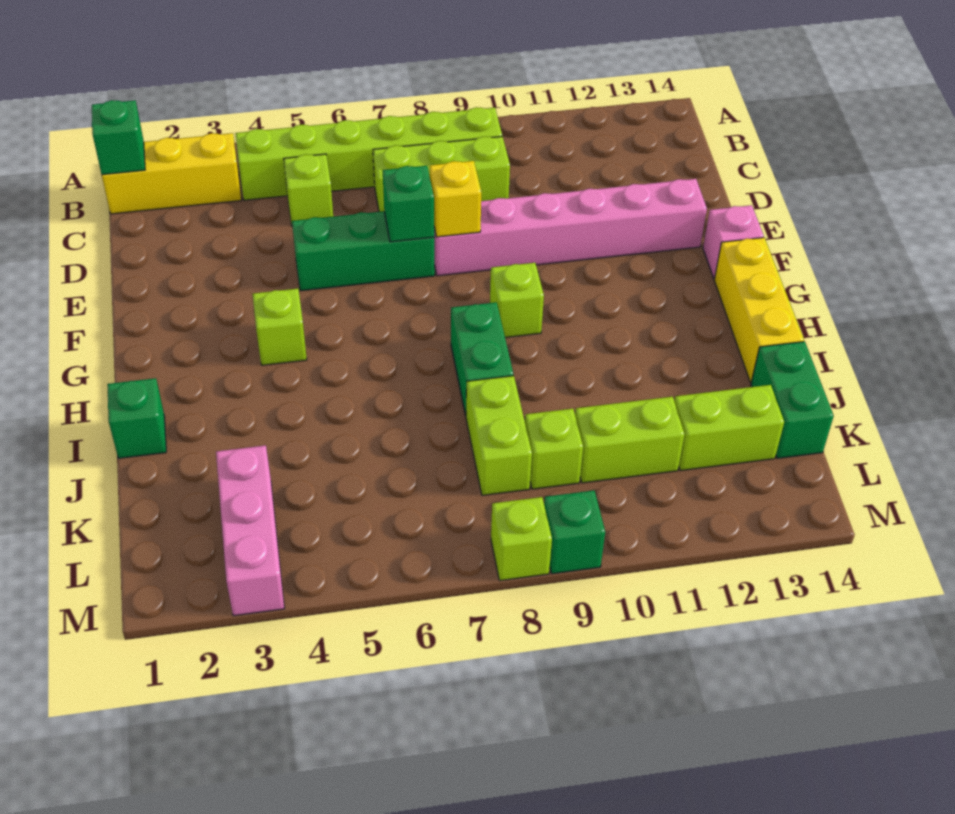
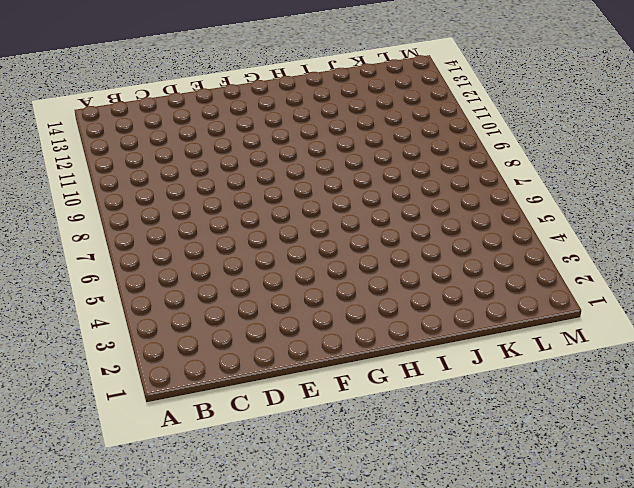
none -> yellow brick B1:B3 level 1
none -> lime brick B4:B9 level 1
none -> lime brick C5 level 1

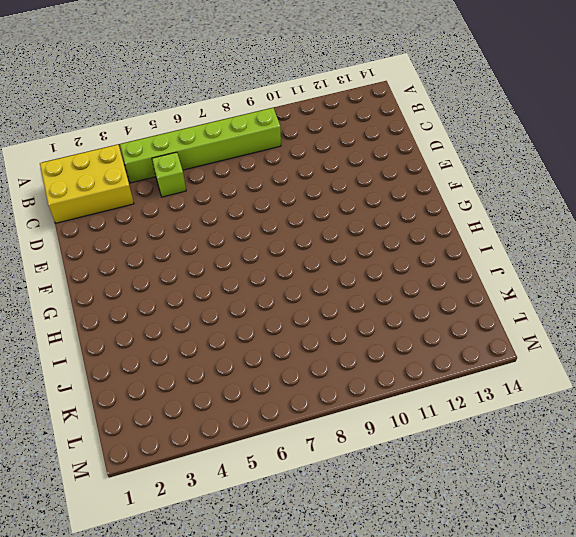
yellow brick B1:C3 level 1 -> yellow brick B1:B3 level 1
none -> lime brick C7:C9 level 1
none -> green brick E5:E7 level 1
none -> pink brick E8:E13 level 1

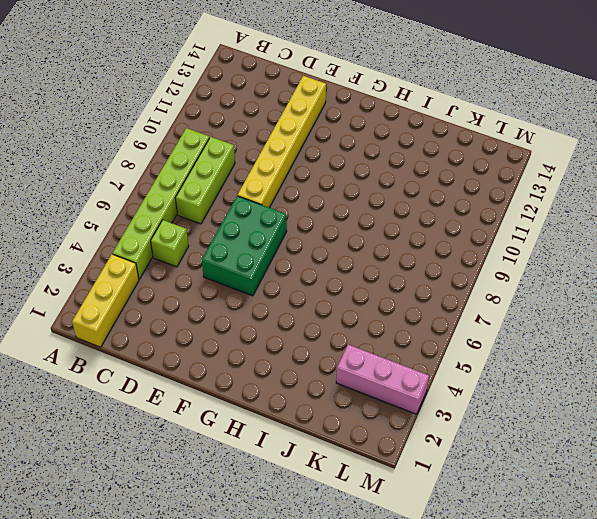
green brick E5:F7 level 1 -> green brick E5:E7 level 1
yellow brick E8:E13 level 1 -> pink brick E8:E13 level 1
none -> pink brick F14 level 1
none -> lime brick G4 level 1
none -> lime brick G9 level 1

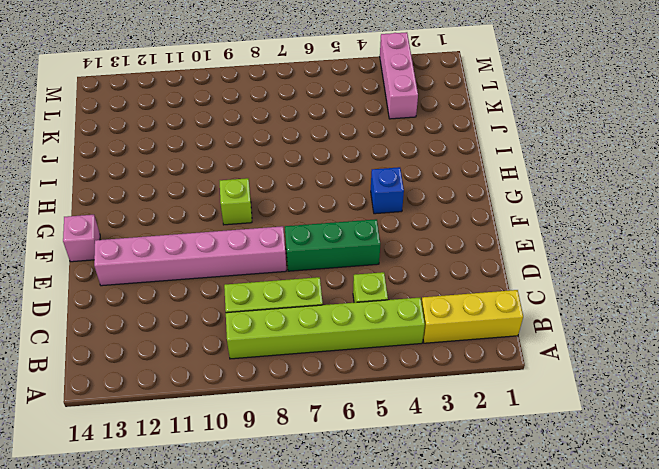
blue brick G4 level 1 -> lime brick G4 level 1
none -> yellow brick G14:I14 level 1
none -> green brick H8:I8 level 1
none -> green brick I1 level 1

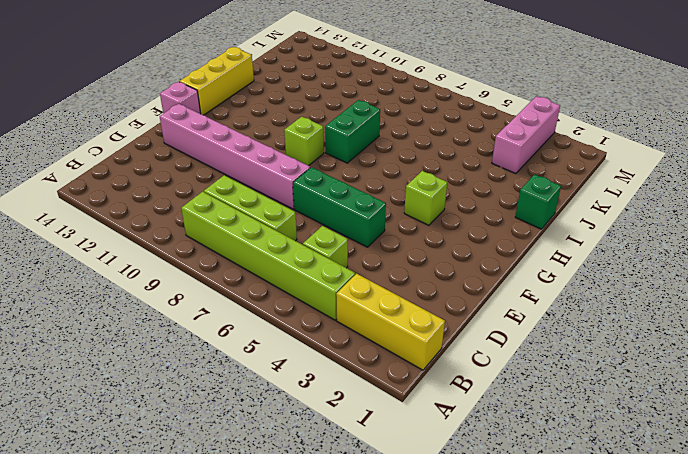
none -> lime brick J8:K8 level 1
none -> green brick J14:K14 level 1
none -> lime brick K9 level 1

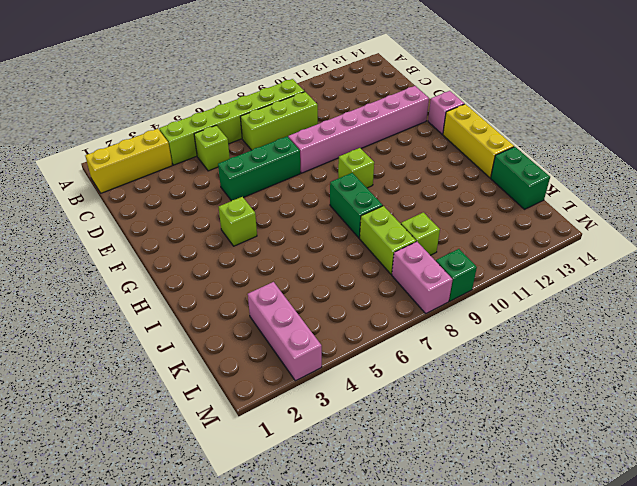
pink brick L8:M8 level 1 -> lime brick M8 level 1
none -> green brick I1 level 1
none -> lime brick K10:K11 level 1
none -> lime brick K12:K13 level 1

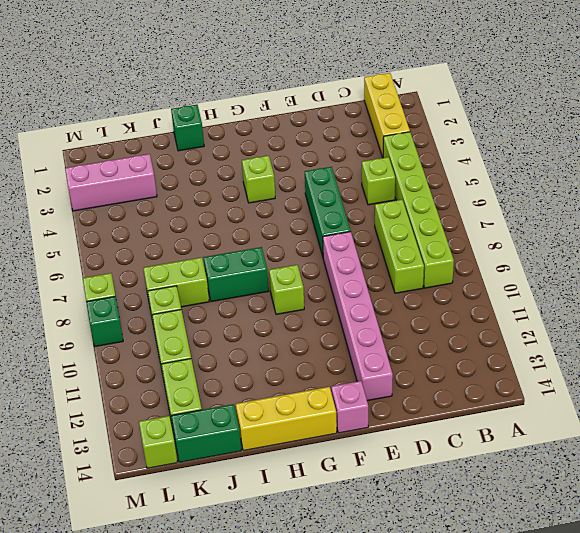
lime brick L14 level 1 -> none
none -> green brick B1 level 2
none -> green brick E7 level 2
none -> yellow brick E8 level 2

